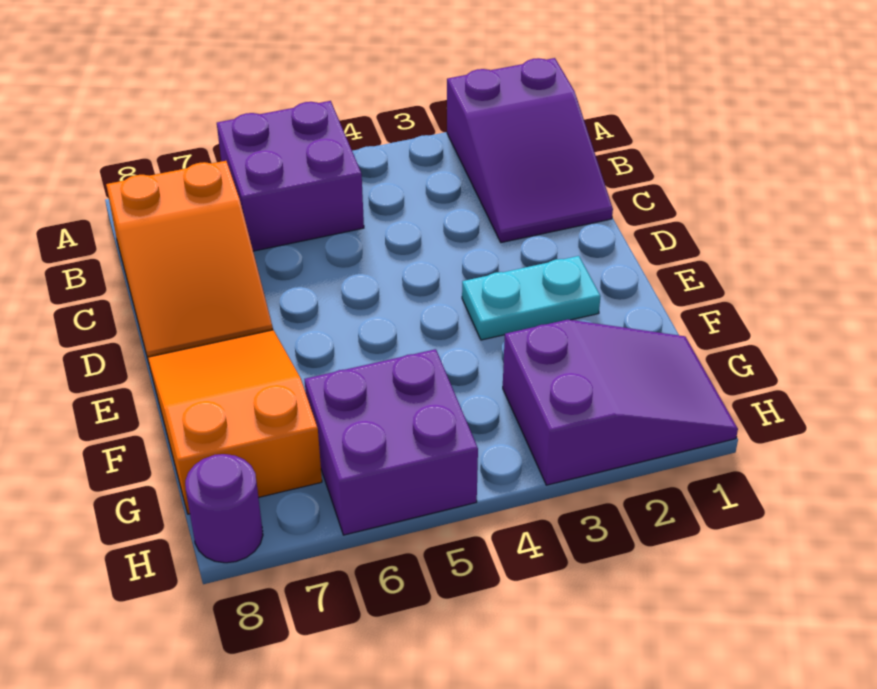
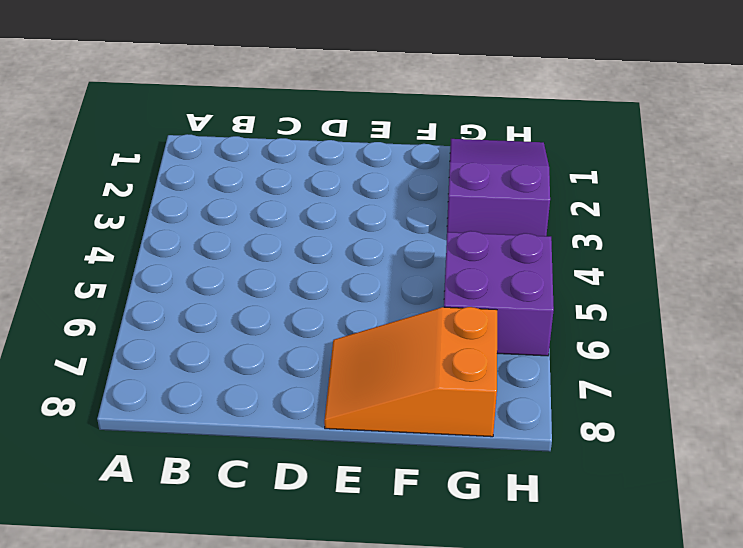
none -> purple slope A1:C2 level 1 top A
none -> purple brick A5:B6 level 1

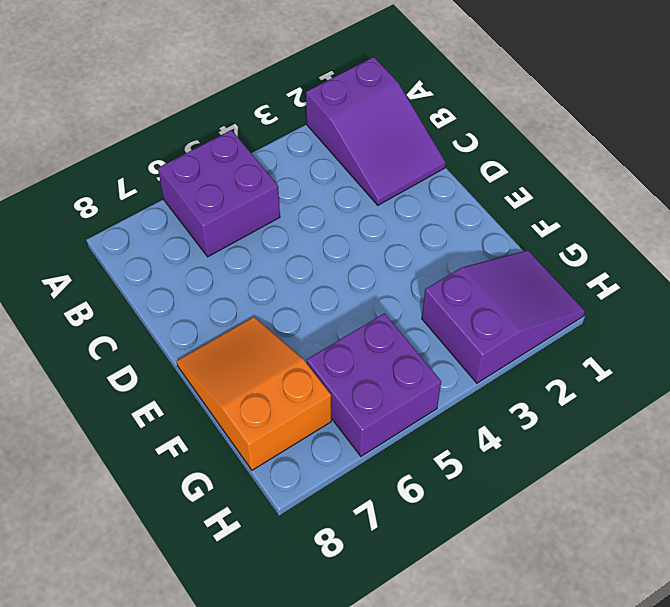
none -> orange slope B7:D8 level 1 top B
none -> cyan plate E2:E3 level 1

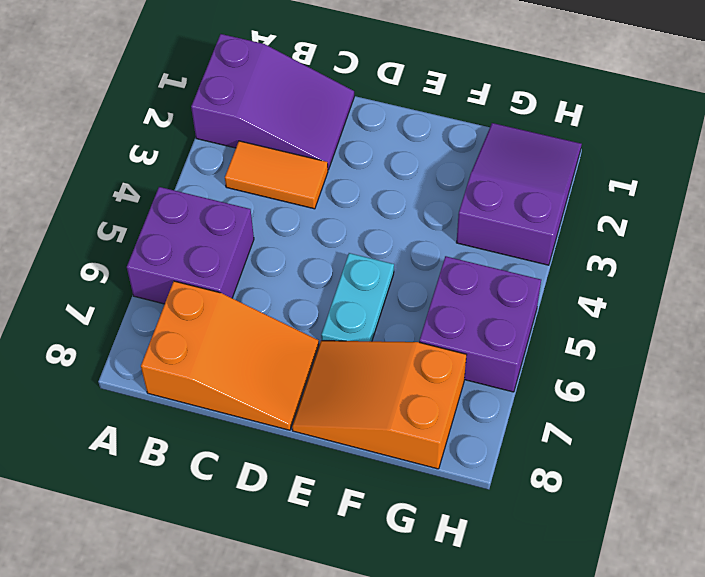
orange tile B3:C3 level 1 -> none
cyan plate E5:E6 level 1 -> cyan plate E2:E3 level 1
none -> purple round brick H8 level 1

